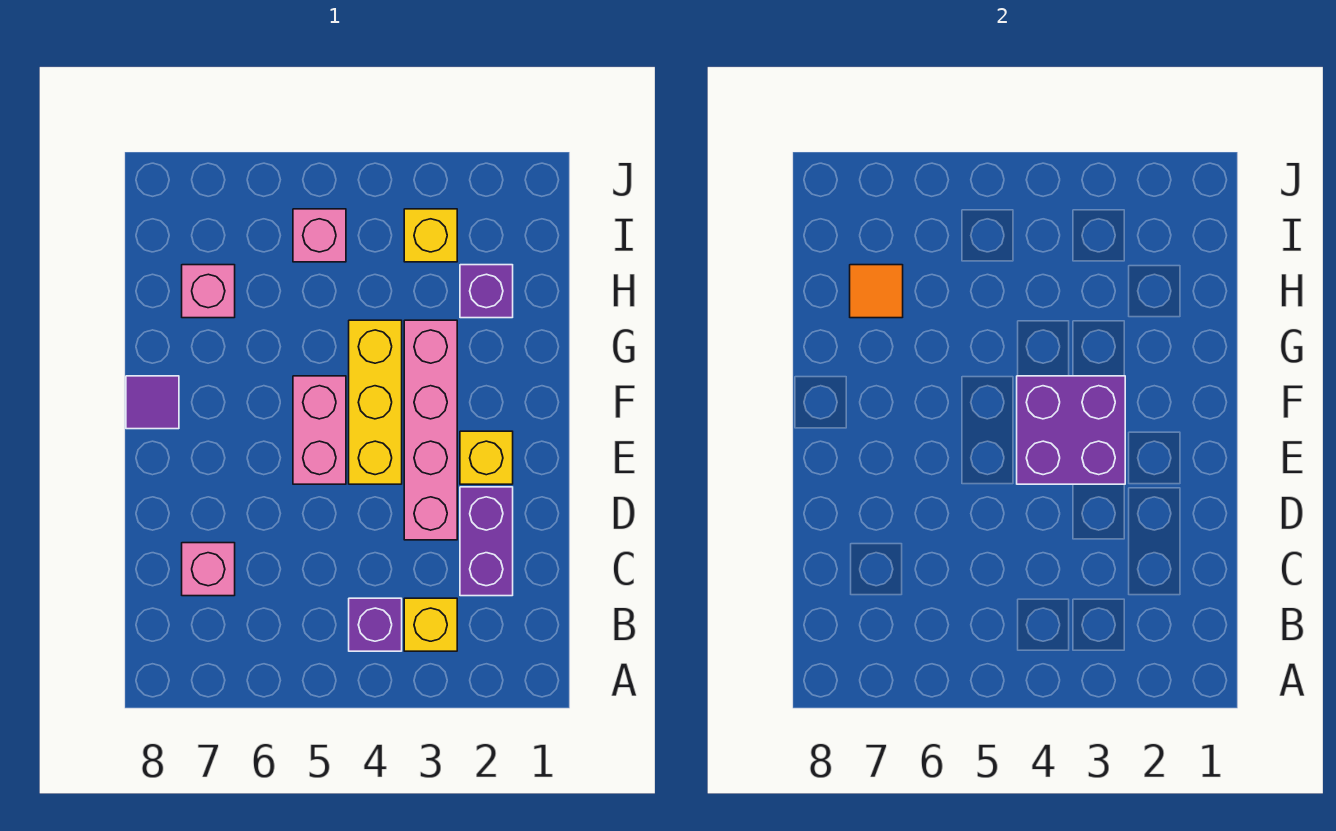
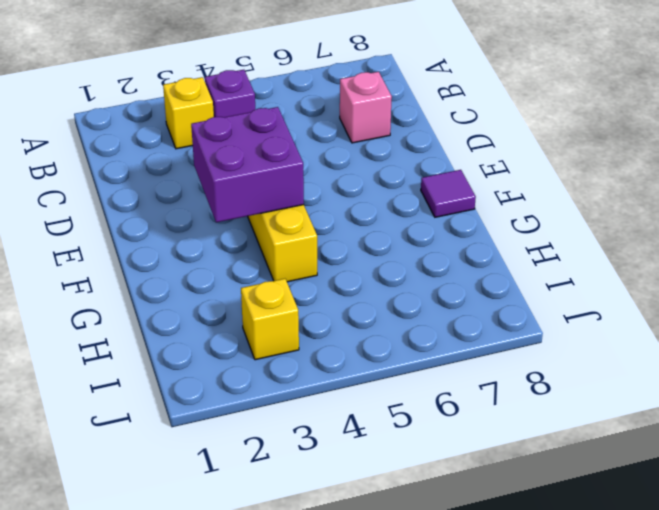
none -> purple brick C2:D2 level 1
none -> pink brick D3:G3 level 1
none -> yellow brick E2 level 1

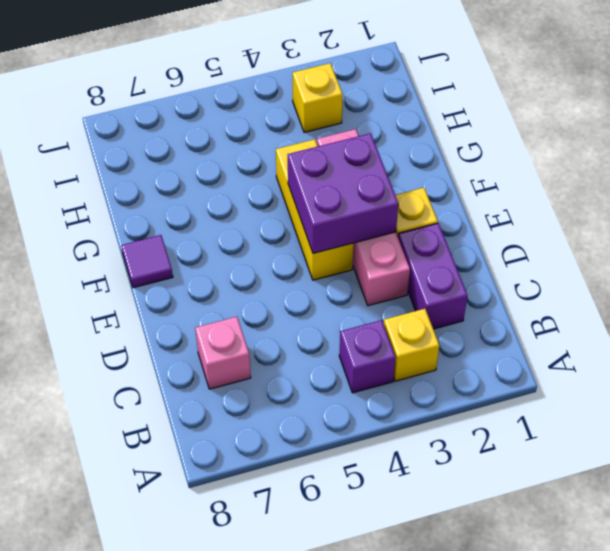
none -> pink brick E5:F5 level 1
none -> purple brick H2 level 1
none -> pink brick H7 level 1

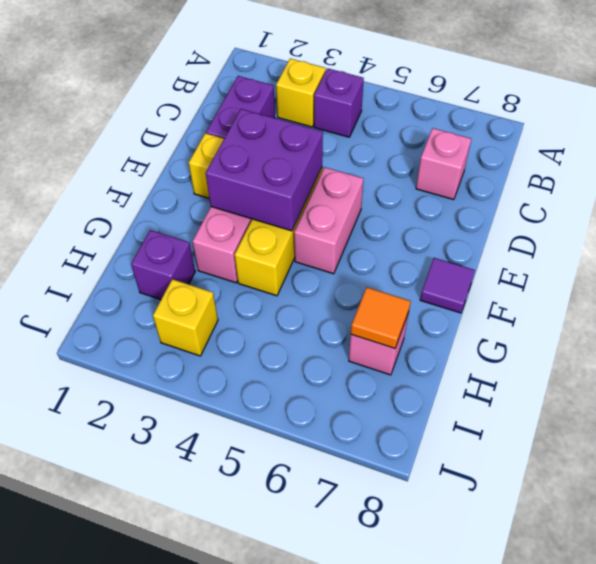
none -> pink brick I5 level 1

